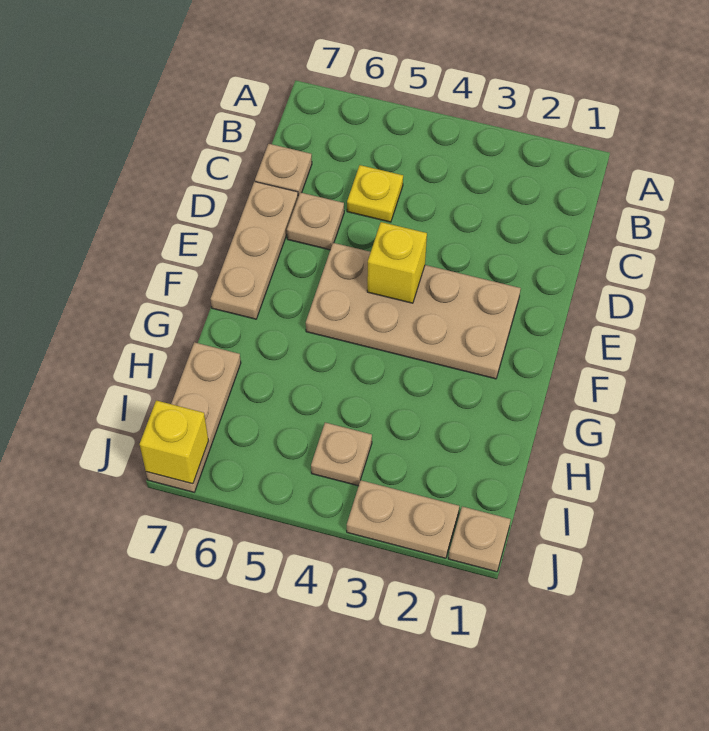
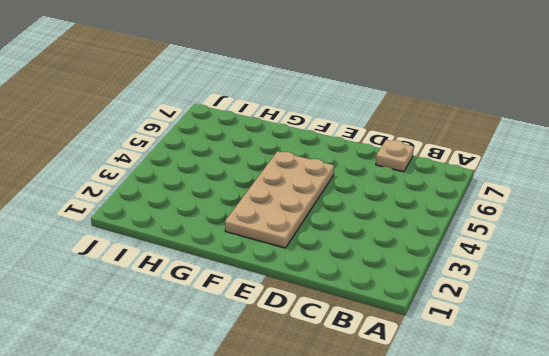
none -> yellow plate C5 level 1
none -> tan plate D6 level 1

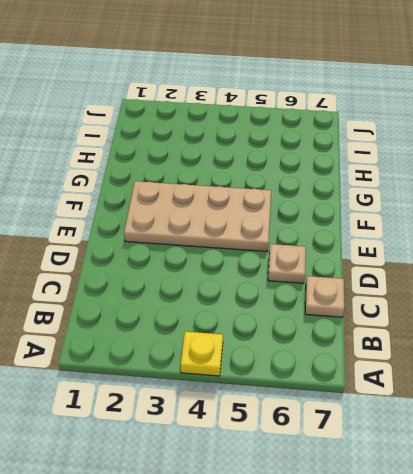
yellow plate A4 level 1 -> yellow plate C5 level 1
none -> tan plate D7:F7 level 1
none -> tan plate H7:J7 level 1

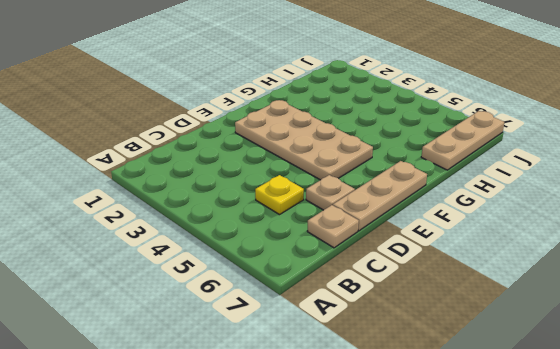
none -> tan plate I4 level 1
none -> tan plate J1 level 1

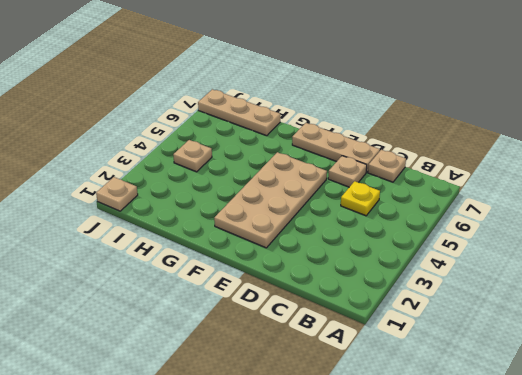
none -> tan plate J2:J3 level 1
none -> yellow brick E4 level 2

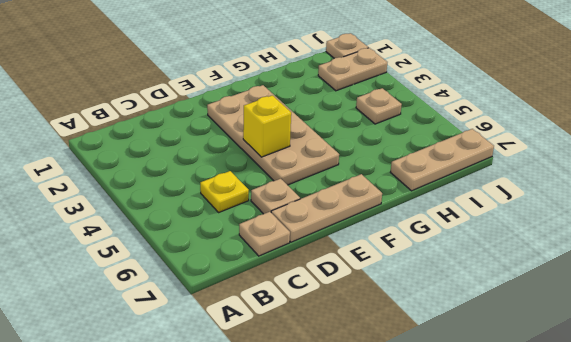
tan plate I2:J2 level 1 -> tan plate J2:J3 level 1
none -> yellow brick J7 level 2

